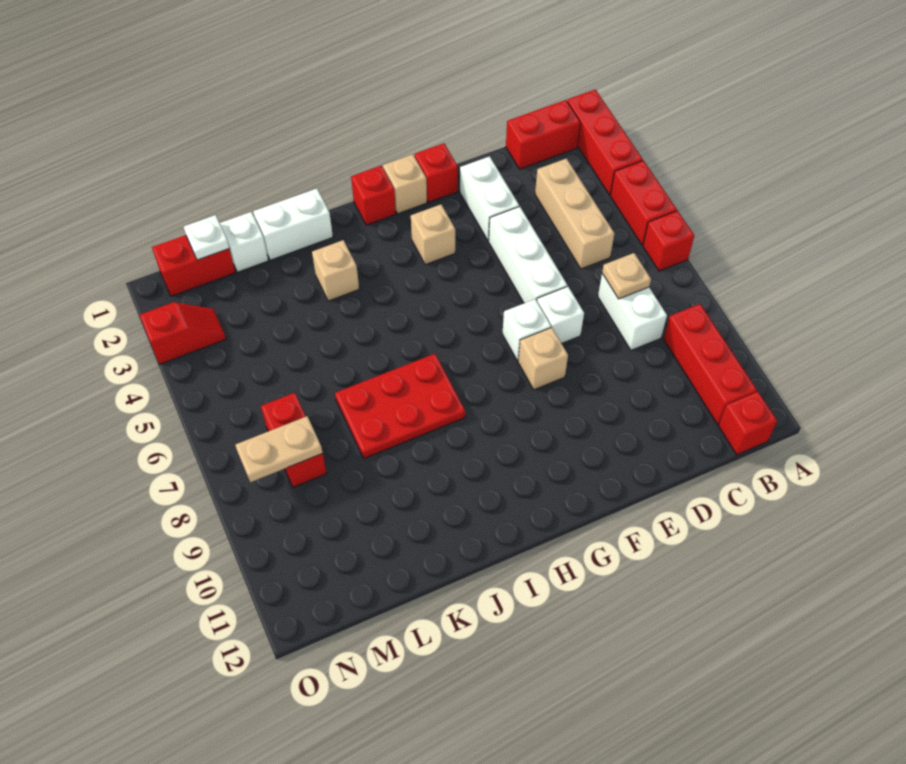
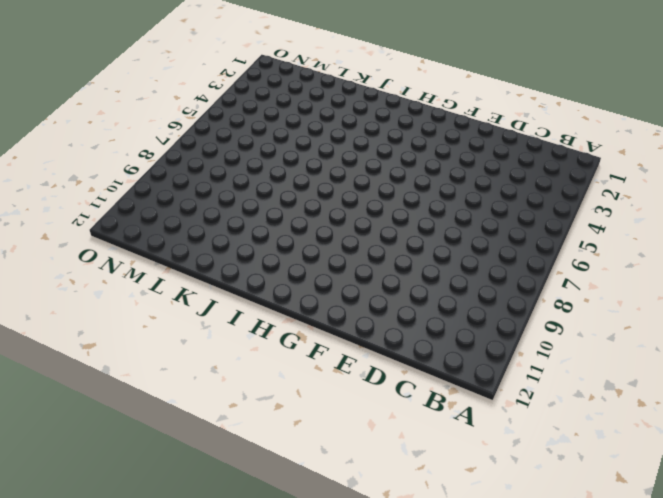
none -> red brick A1:A3 level 1
none -> red brick A4:A5 level 1
none -> red brick A6 level 1

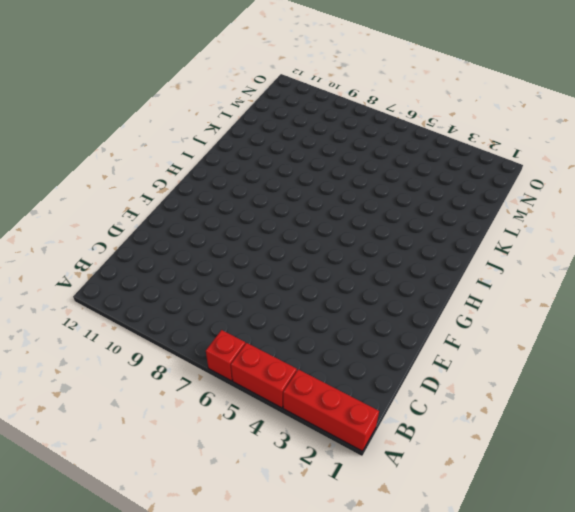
none -> red brick B1:C1 level 1
none -> red brick B9:B11 level 1
none -> red brick B12 level 1

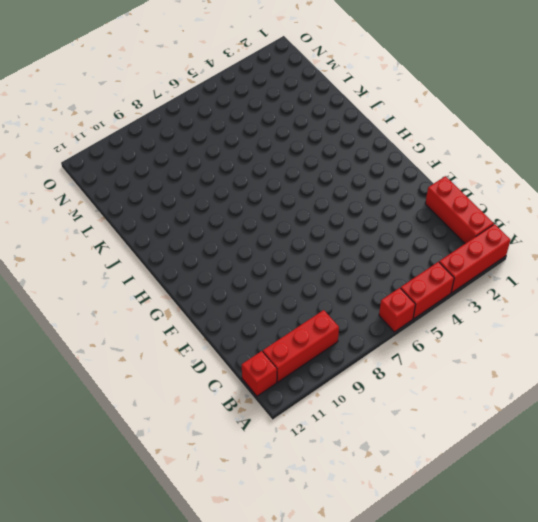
red brick B1:D1 level 1 -> red brick B1:C1 level 1
none -> tan brick C3:C5 level 1
none -> white brick C7:C8 level 1
none -> white brick E2:E3 level 1

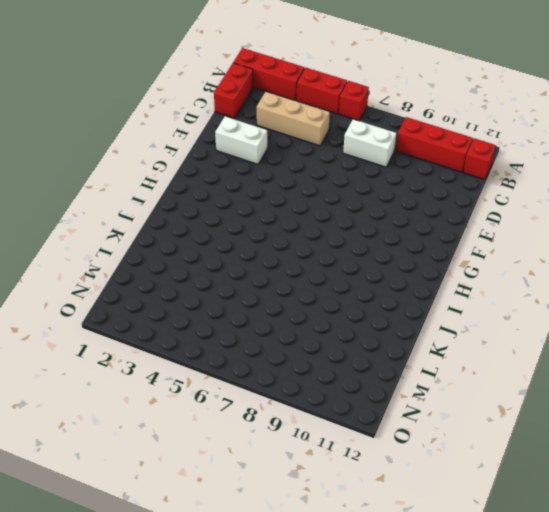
none -> white brick E4:E6 level 1
none -> white brick E7 level 1
none -> red brick F1 level 1

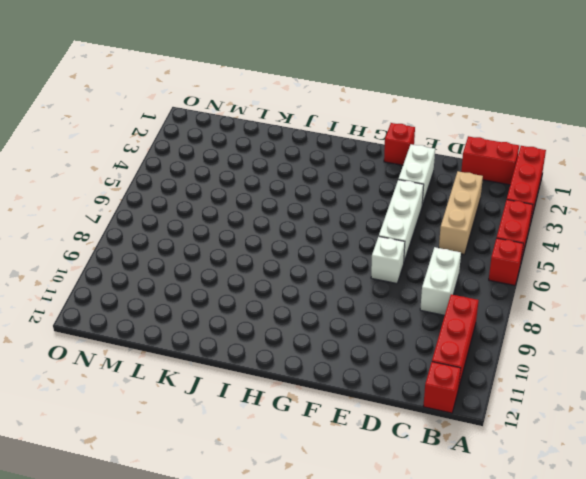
none -> white brick F7 level 1
none -> tan brick F8 level 1
none -> tan brick G1 level 1

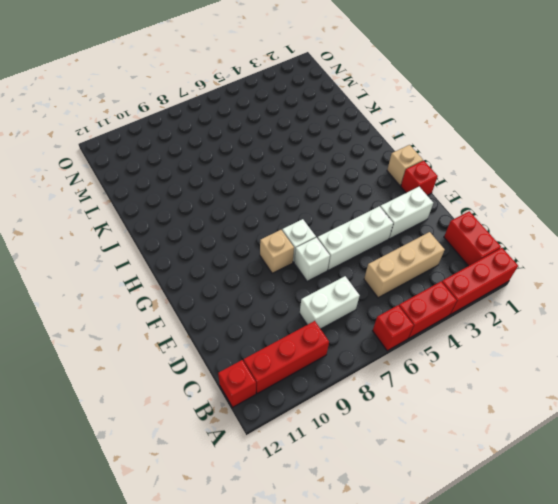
none -> tan brick G3 level 1
none -> red brick H1 level 1
none -> red plate I7:K8 level 1

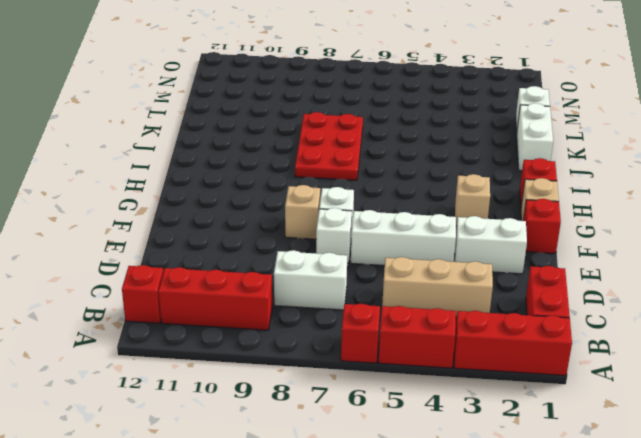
none -> tan brick J3 level 1
none -> red brick M1:N1 level 1
none -> red brick M7:M8 level 1

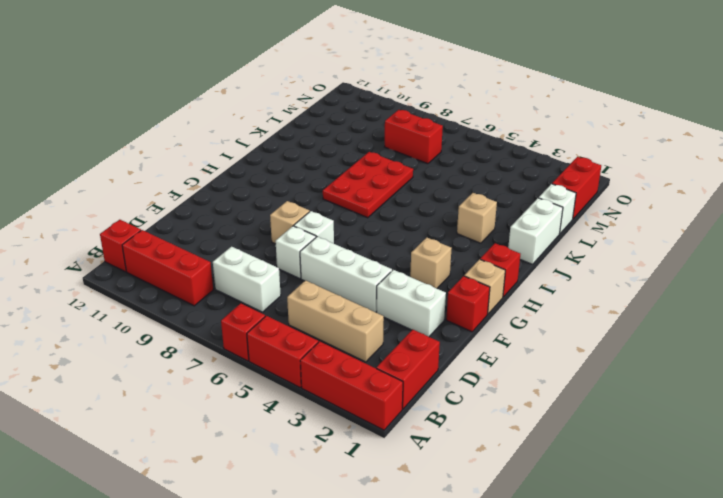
none -> red slope N3:O3 level 1 top O
none -> tan plate C7 level 2
none -> white plate M1 level 2

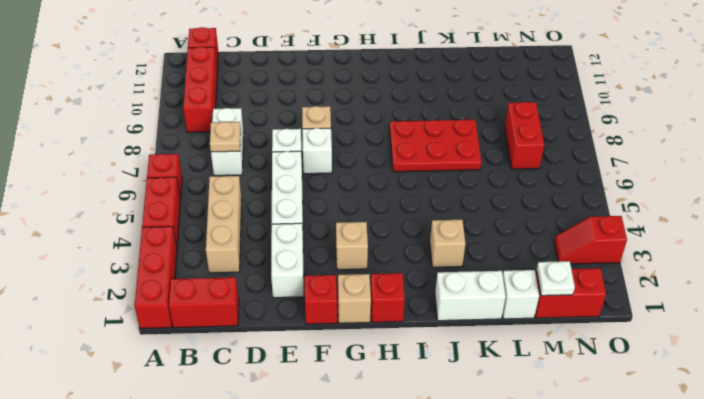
none -> tan plate M8:N8 level 2

